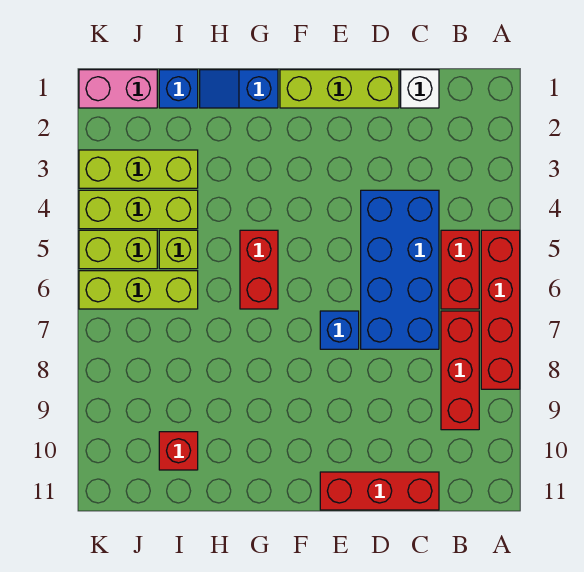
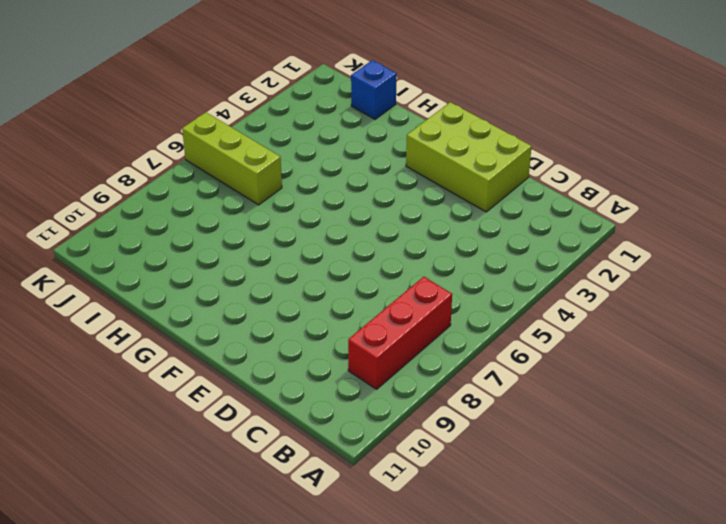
lime brick D1:F2 level 1 -> lime brick D1:F1 level 1
none -> red brick A5:A8 level 1
none -> red brick B5:B6 level 1
none -> white brick C1 level 1

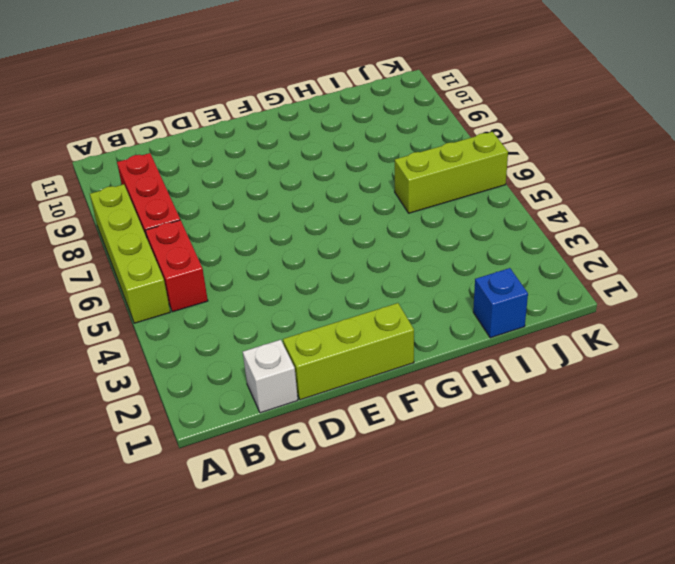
lime brick A5:A8 level 1 -> red brick A5:A8 level 1
none -> blue brick C4:D7 level 1
none -> red brick C11:E11 level 1
none -> blue brick E7 level 1

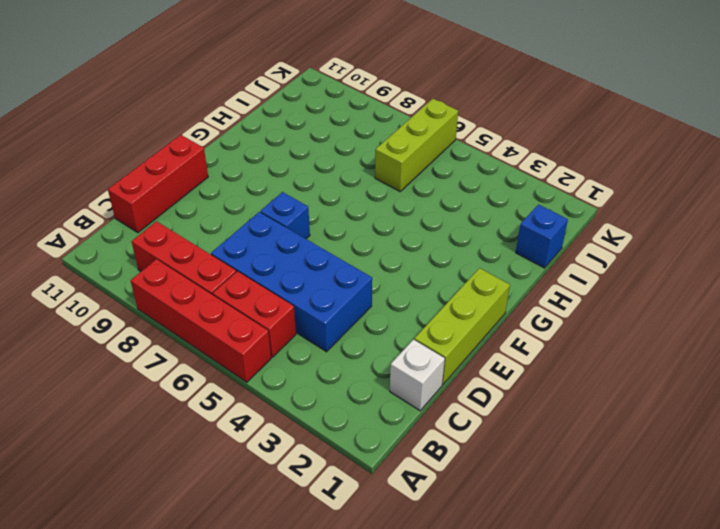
none -> blue slope G1:H1 level 1 top G
none -> red brick G5:G6 level 1
none -> lime brick I3:K3 level 1

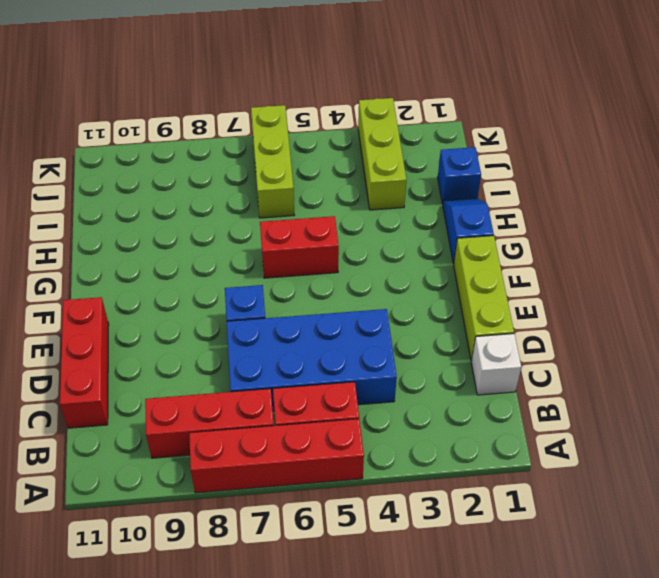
none -> lime brick I4:K4 level 1
none -> lime brick I5 level 1
none -> red brick I10 level 1

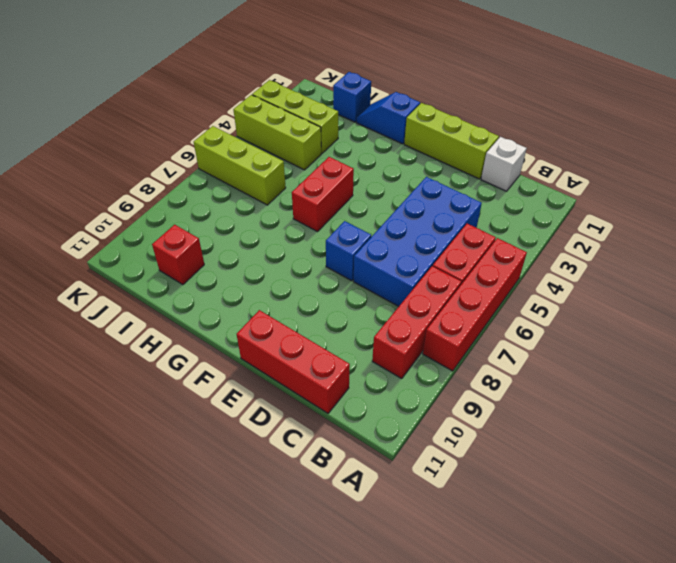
none -> lime brick I5 level 1
none -> pink brick J1:K1 level 1
none -> lime brick J5:K5 level 1

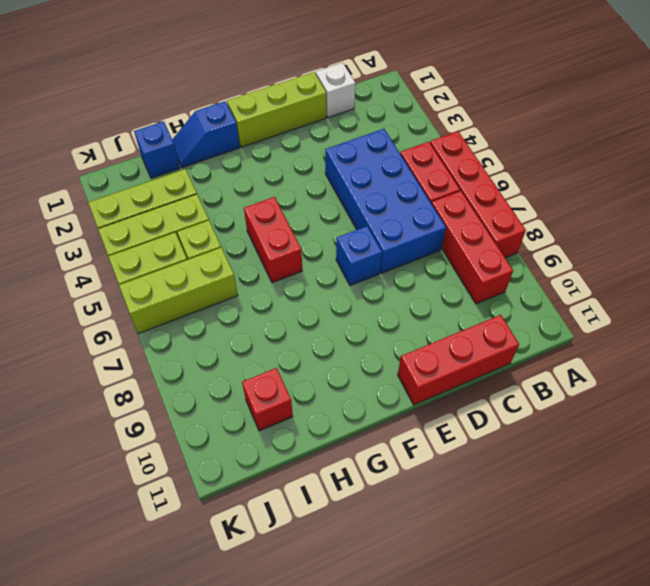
none -> pink brick J1:K1 level 1

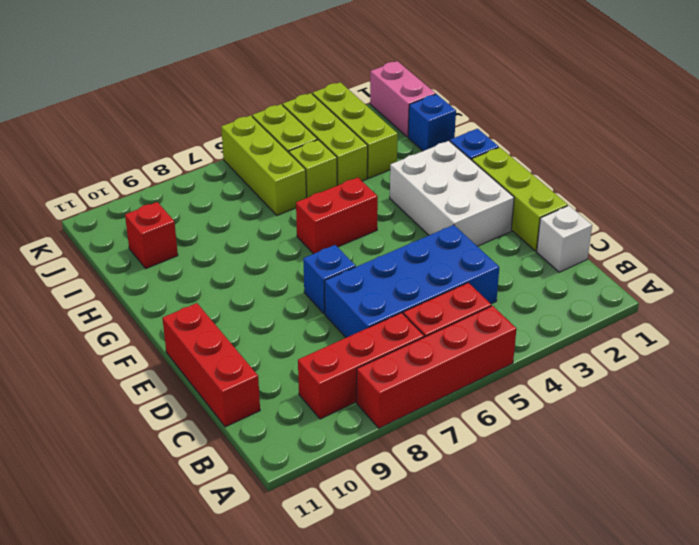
white brick E2:G3 level 1 -> none

